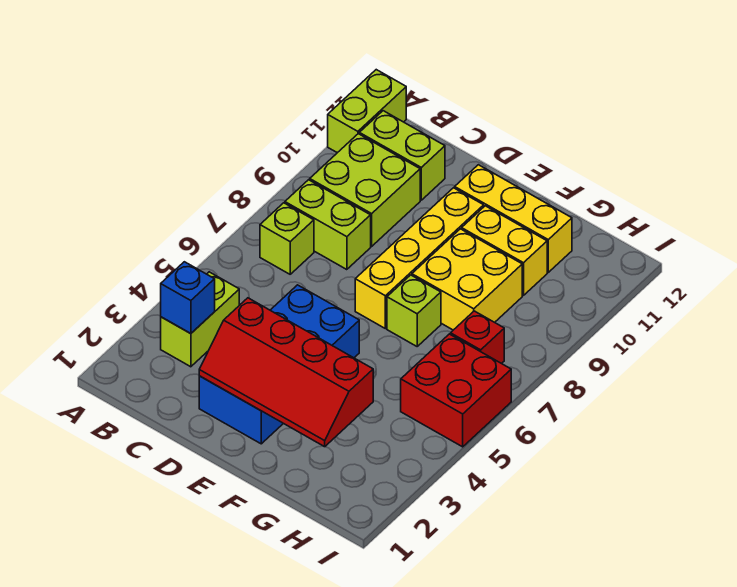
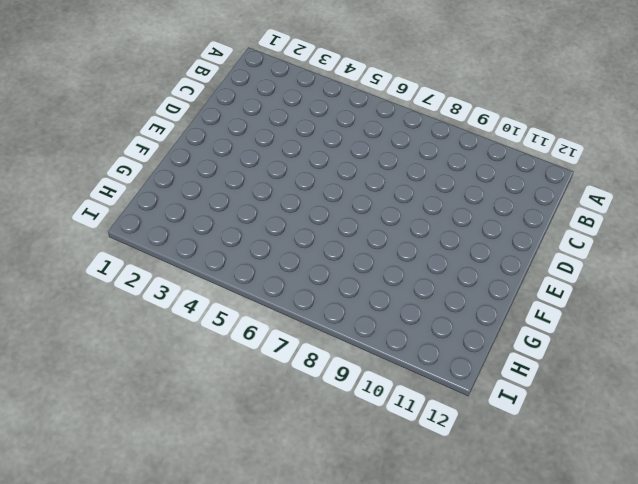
none -> lime brick A11:A12 level 1
none -> lime brick B3:B4 level 1
none -> lime brick B7 level 1

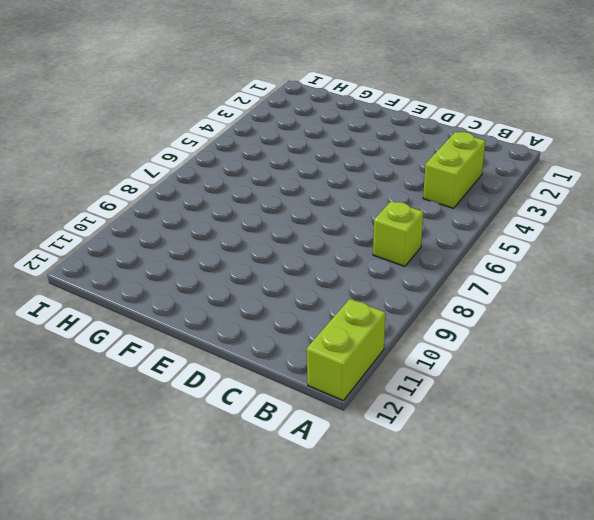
none -> lime brick B8:C8 level 1
none -> lime brick B9:C10 level 1
none -> lime brick B11:C11 level 1

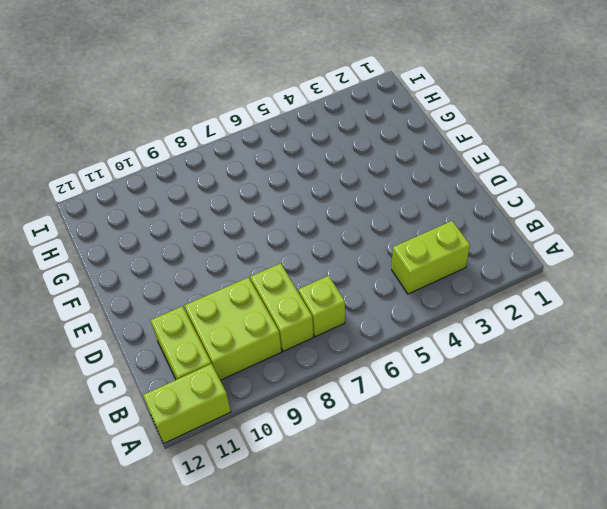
none -> blue brick D2:E5 level 1
none -> yellow brick E7:E10 level 1
none -> yellow brick E11:G11 level 1

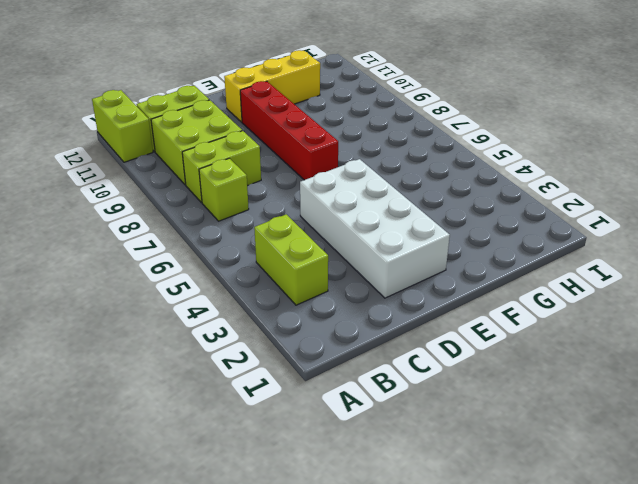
white brick D2:E5 level 1 -> blue brick D2:E5 level 1
red brick E7:E10 level 1 -> yellow brick E7:E10 level 1
none -> lime brick F7 level 1
none -> yellow brick F8:G9 level 1
none -> yellow brick F10:G10 level 1

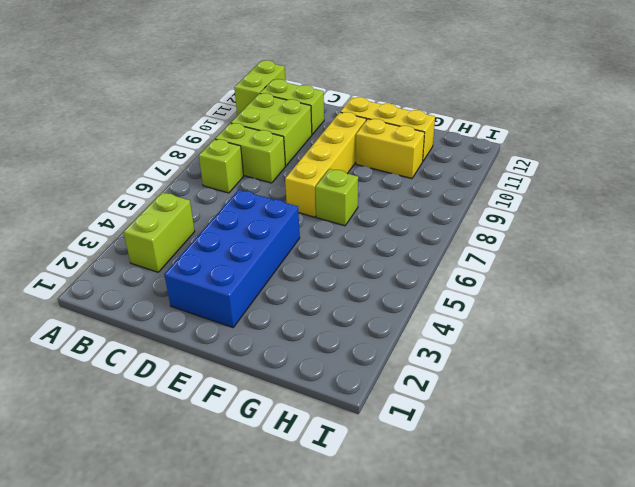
none -> yellow brick F8:G9 level 1
none -> red brick H5:I6 level 1
none -> red brick H7 level 1

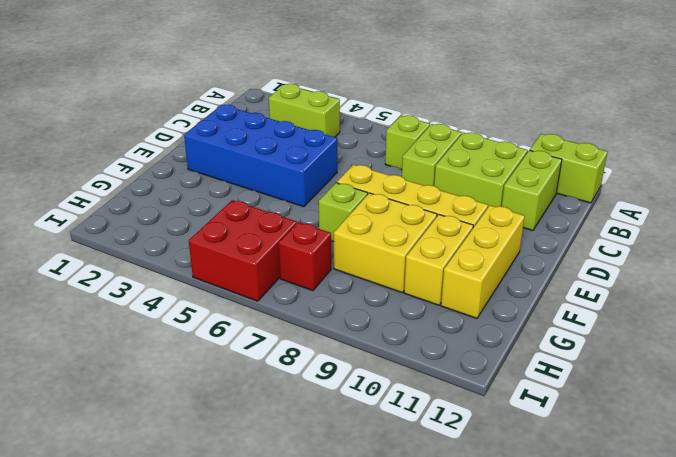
none -> blue brick B3 level 2
none -> red slope D2:G3 level 2 top 3

